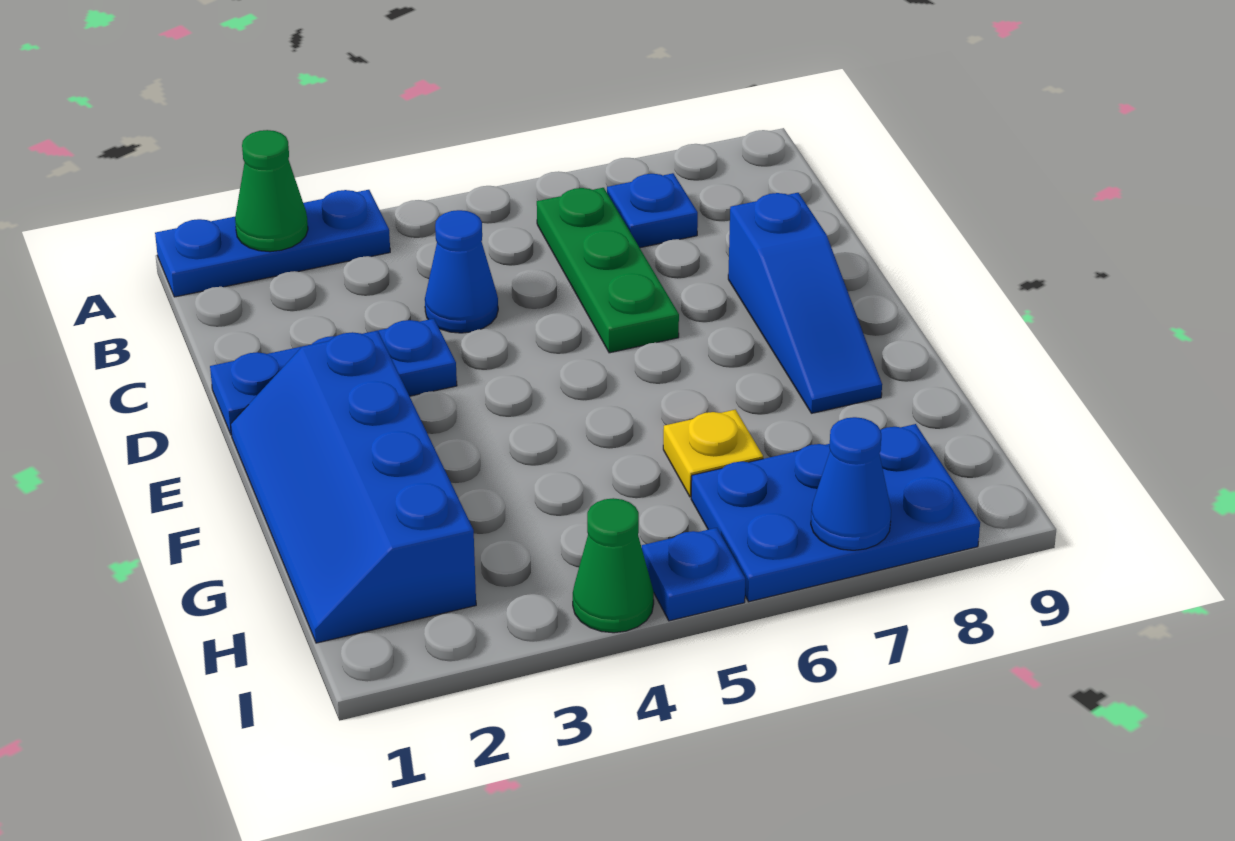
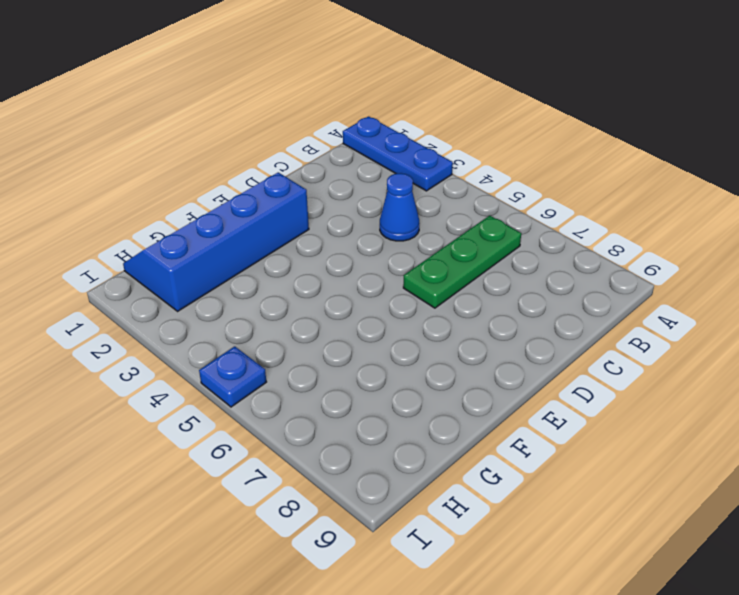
none -> blue plate B7 level 1
none -> blue plate D1:D3 level 1
none -> blue slope D8:F8 level 1 top D

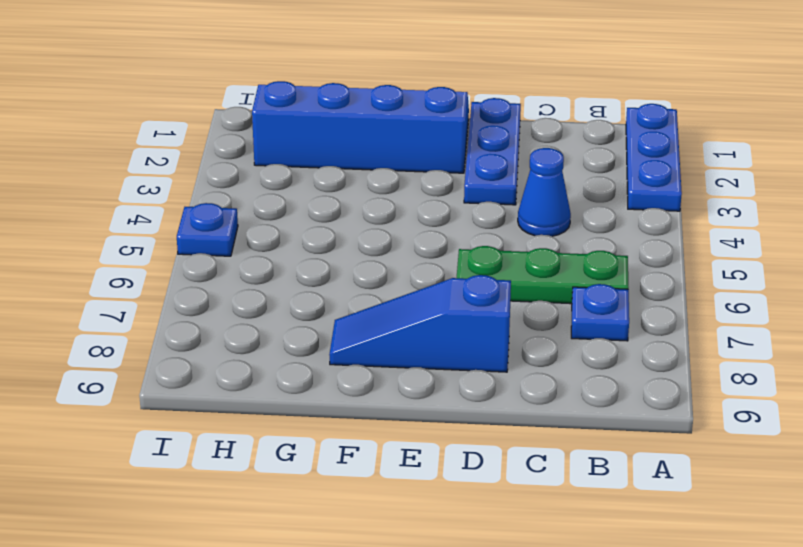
none -> yellow plate G6 level 1
none -> blue plate H6:I8 level 1
none -> green cone I4 level 1

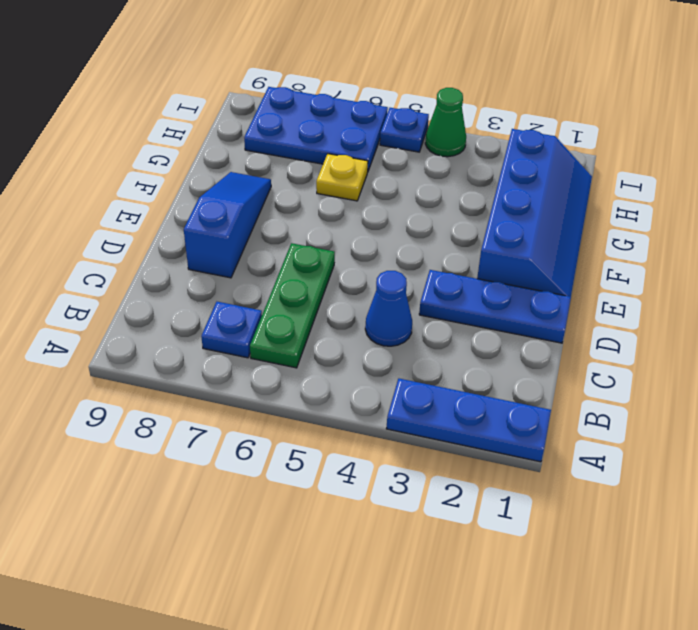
none -> green cone A2 level 2
none -> blue cone I7 level 2

